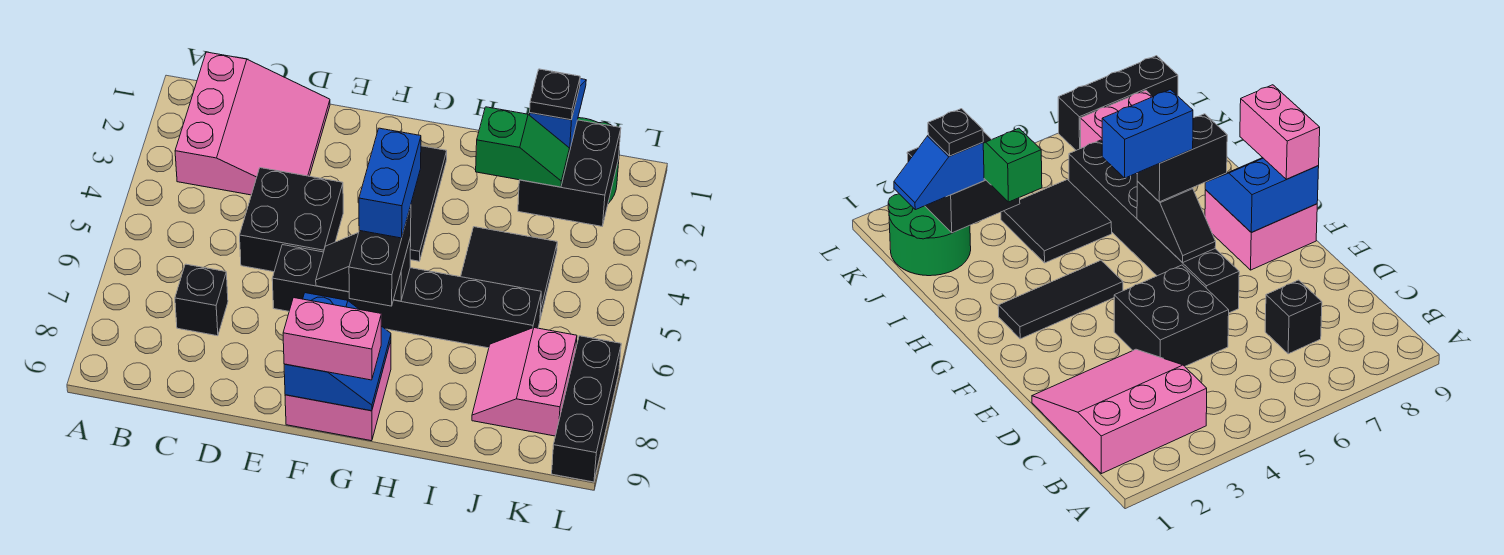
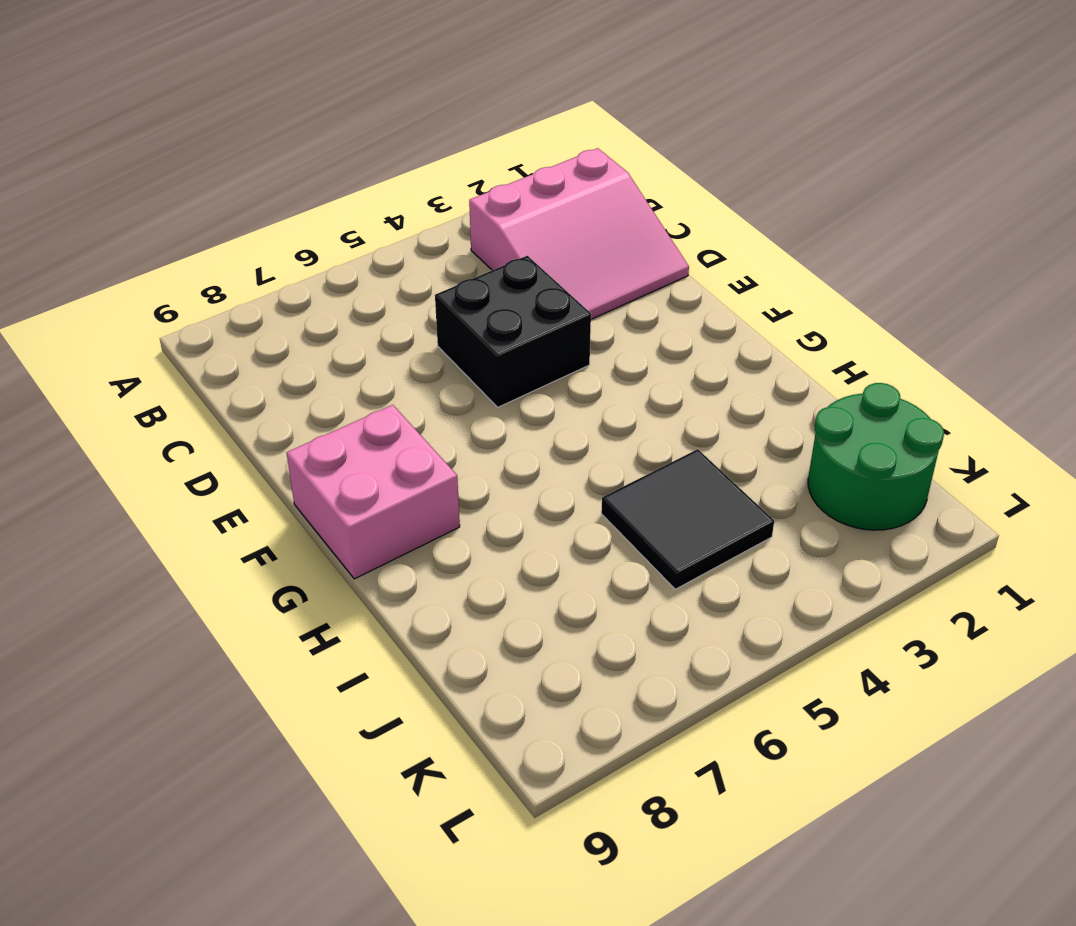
none -> black brick C7 level 1
none -> black brick E6:J6 level 1
none -> black tile G2:G4 level 1

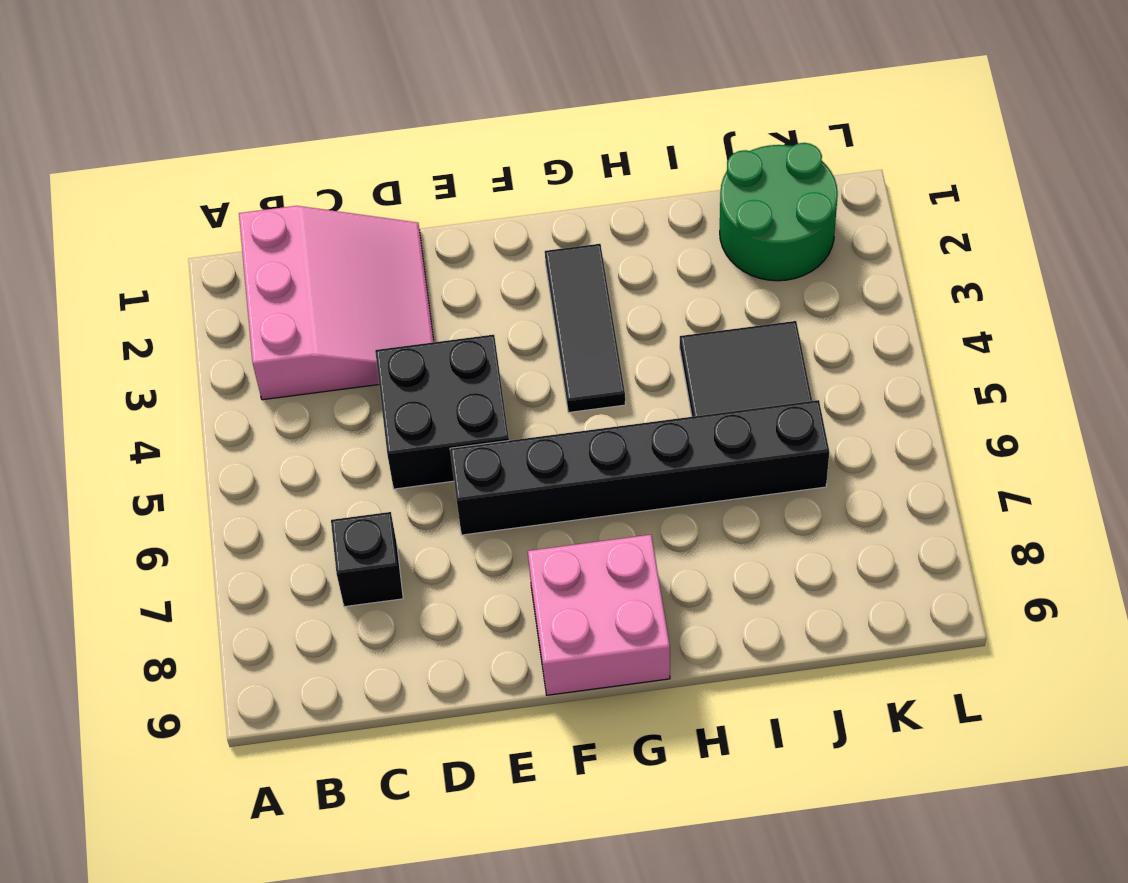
none -> pink slope J7:K8 level 1 top K
none -> black brick L7:L9 level 1
none -> black slope F6:G6 level 2 top G

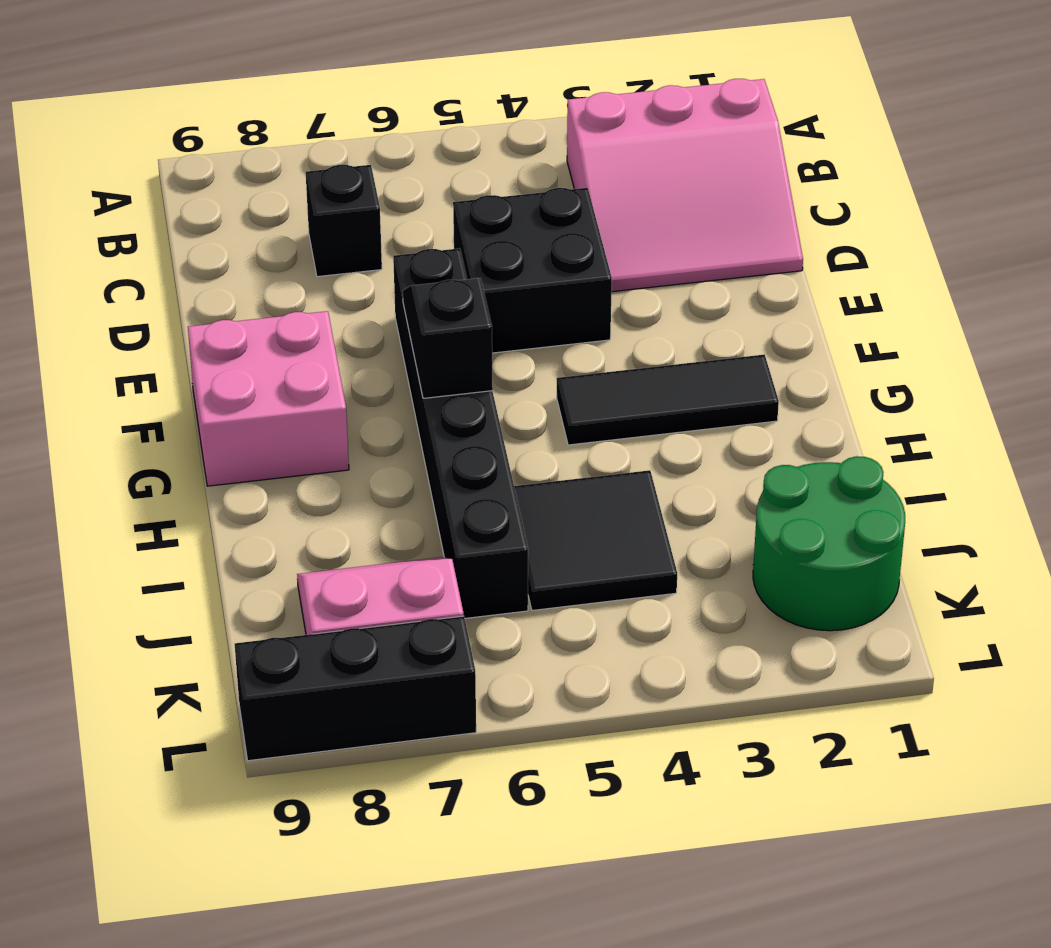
none -> blue slope F8:G9 level 2 top F
none -> black brick J2:K3 level 2
none -> pink brick F9:G9 level 3

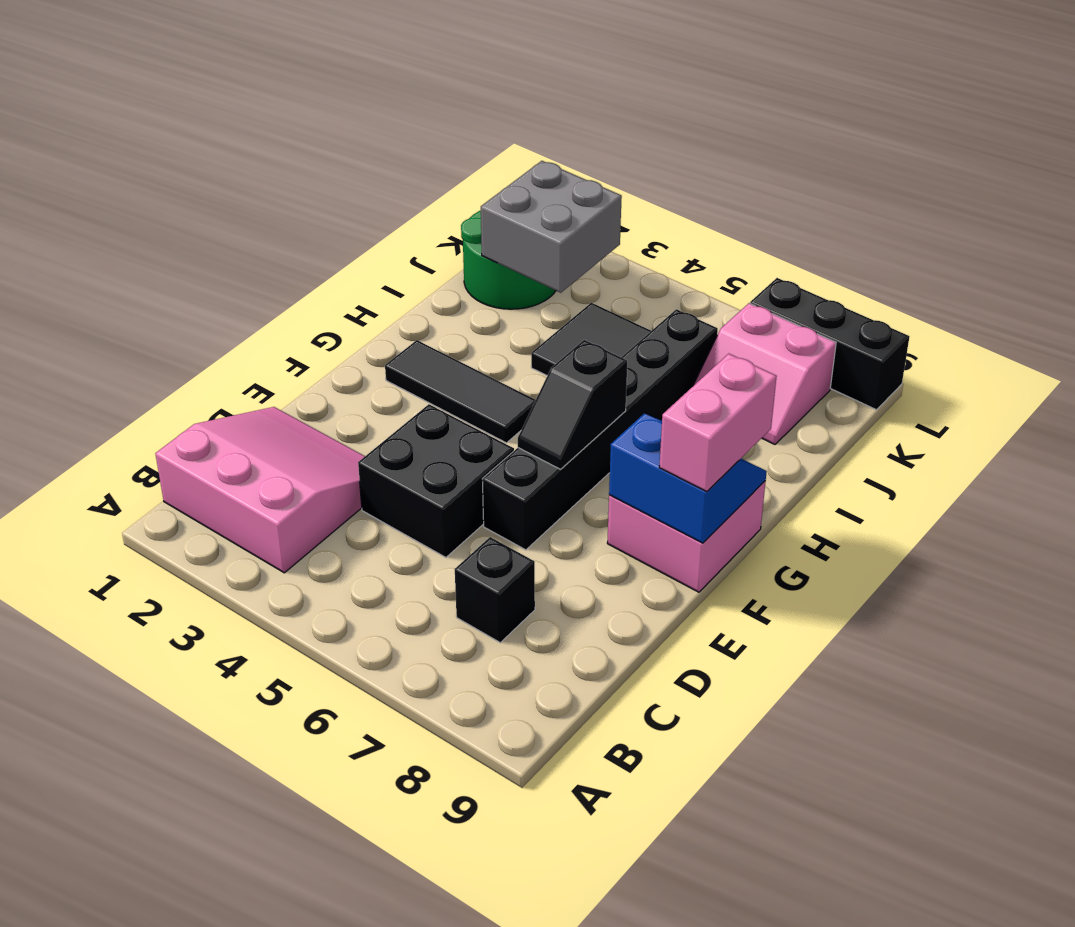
grey brick J2:K3 level 2 -> black brick J2:K3 level 2
none -> black brick G6:G7 level 3
none -> green slope I3:J3 level 3 top I
none -> blue slope J1:J2 level 3 top 2

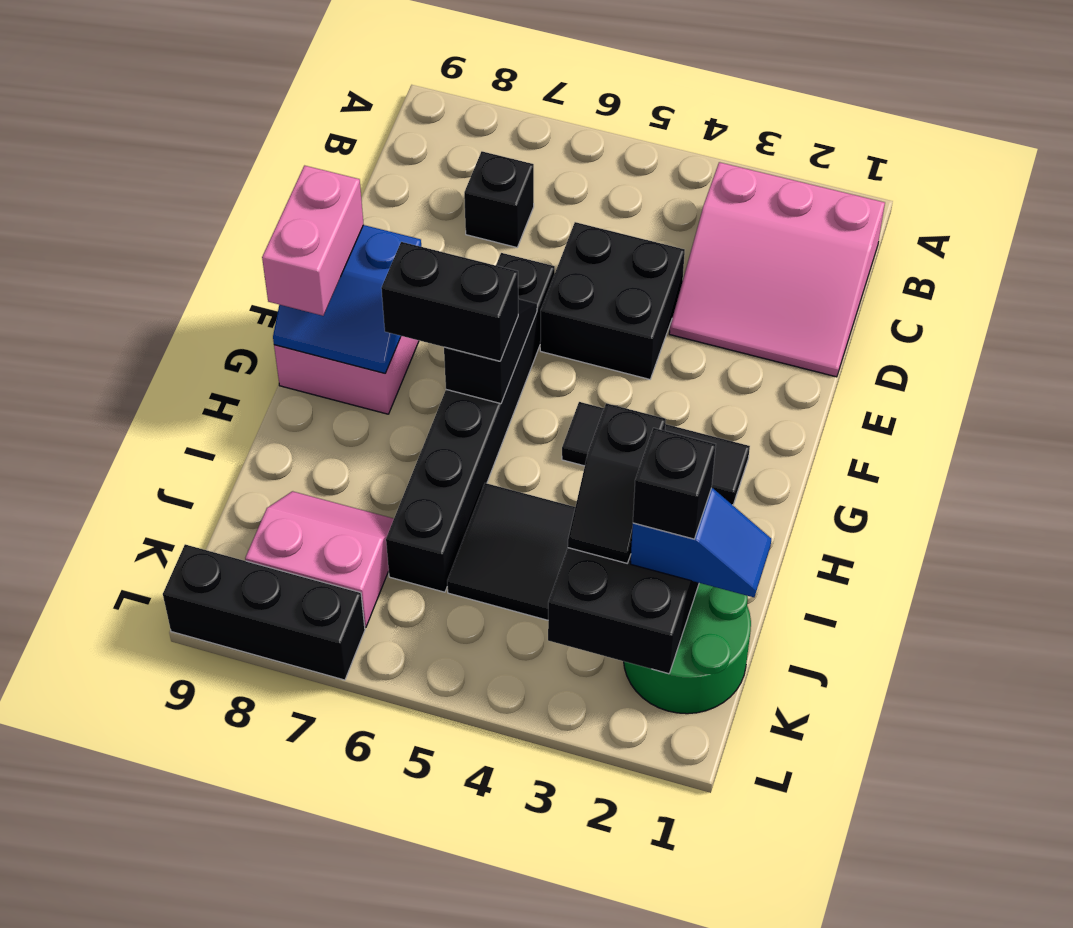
black slope I3:J3 level 3 top I -> green slope I3:J3 level 3 top I
black brick J2 level 4 -> black plate J2 level 4
none -> blue brick G5:G6 level 4

